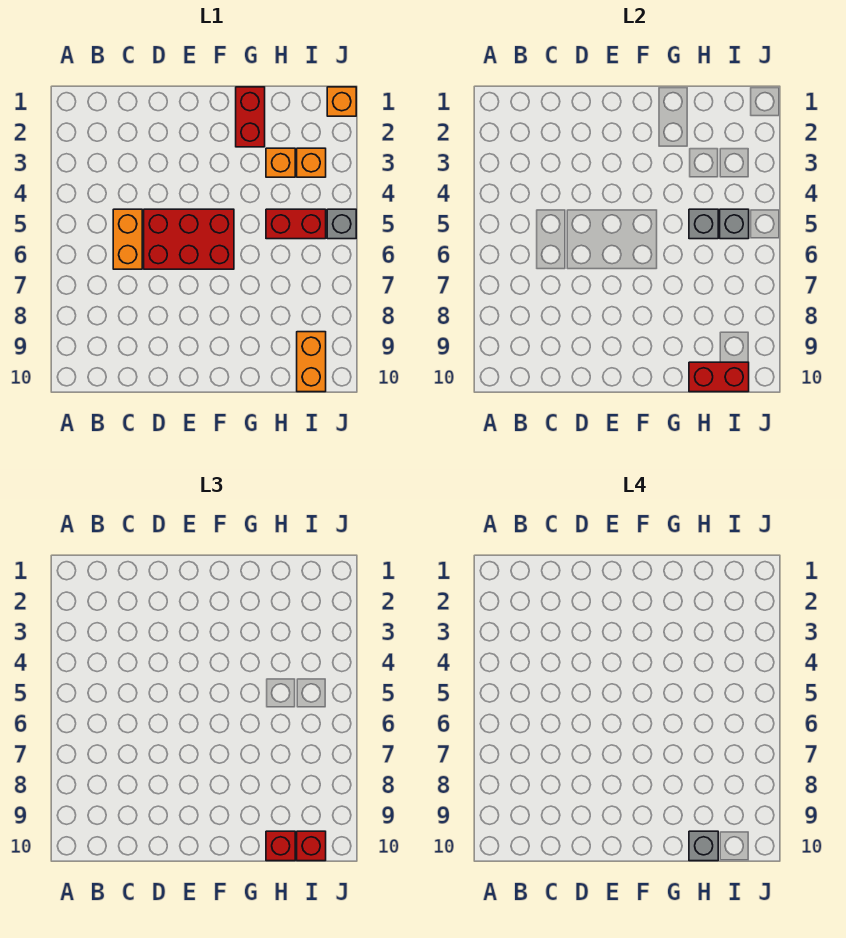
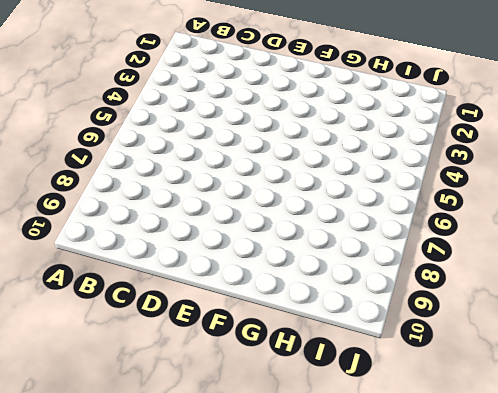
none -> orange brick C5:C6 level 1
none -> red brick D5:F6 level 1
none -> red brick G1:G2 level 1

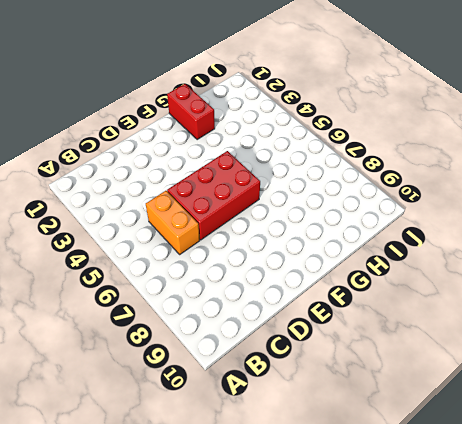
none -> orange brick H3 level 1
none -> red brick H5:I5 level 1
none -> orange brick I3 level 1

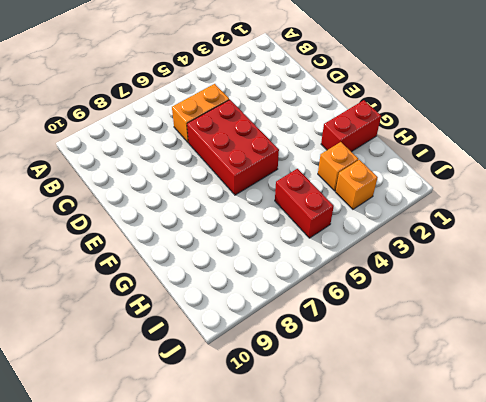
none -> orange brick I9:I10 level 1
none -> orange brick J1 level 1
none -> grey brick J5 level 1

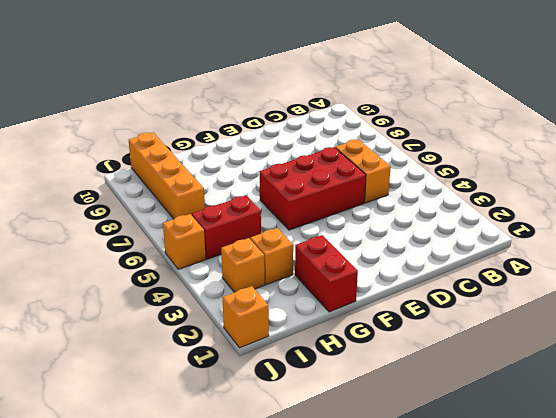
orange brick I7:I10 level 1 -> orange brick I9:I10 level 1
orange brick J5 level 1 -> grey brick J5 level 1
none -> grey brick H5 level 2
none -> red brick H10:I10 level 2
none -> grey brick I5 level 2

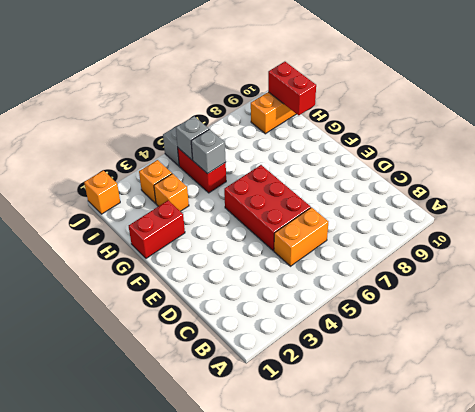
none -> red brick H10 level 3
none -> red brick I10 level 3
none -> grey brick H10 level 4

